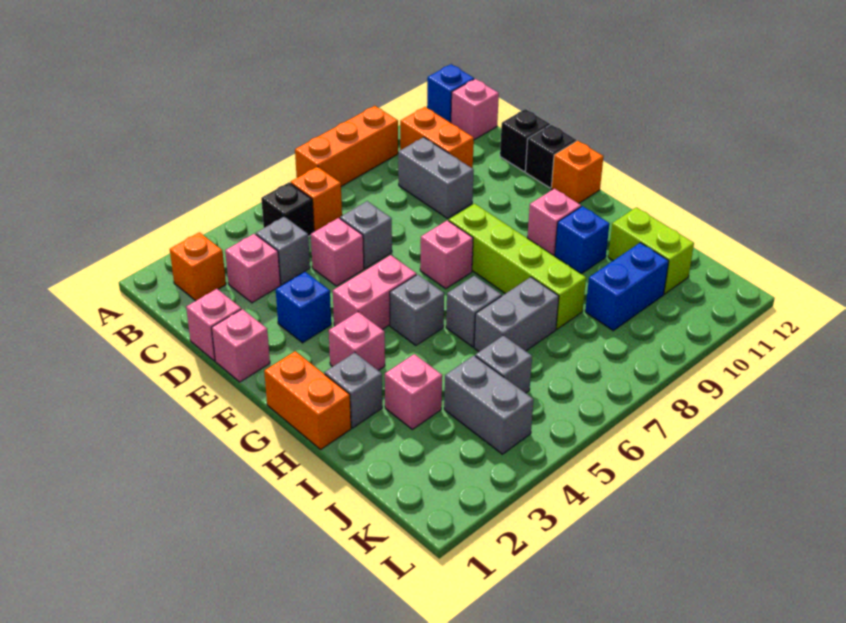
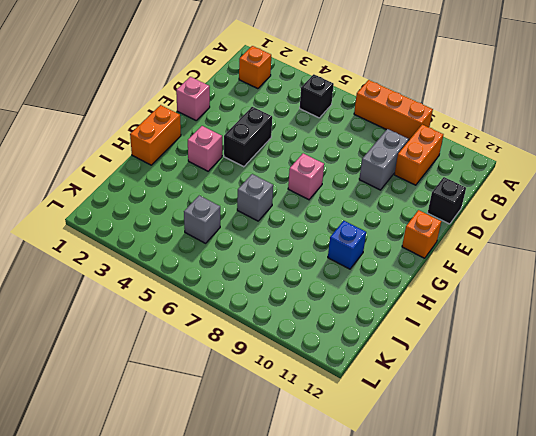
black brick E4:F4 level 1 -> pink brick F4:F5 level 1
none -> blue brick A12 level 1
none -> orange brick B6 level 1
none -> pink brick B12 level 1
none -> pink brick C3 level 1

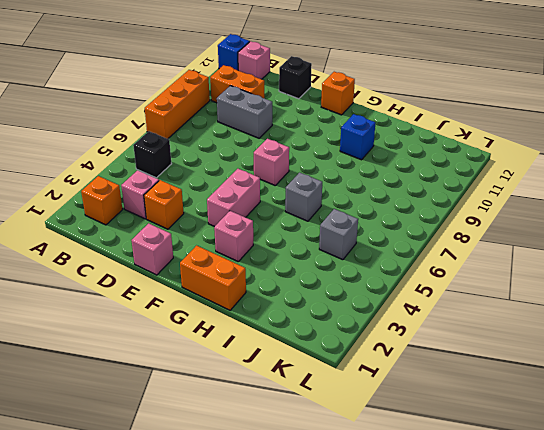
orange brick D3 level 1 -> orange brick B6 level 1
none -> grey brick C4 level 1
none -> pink brick D1 level 1
none -> pink brick D5 level 1
none -> grey brick D6 level 1

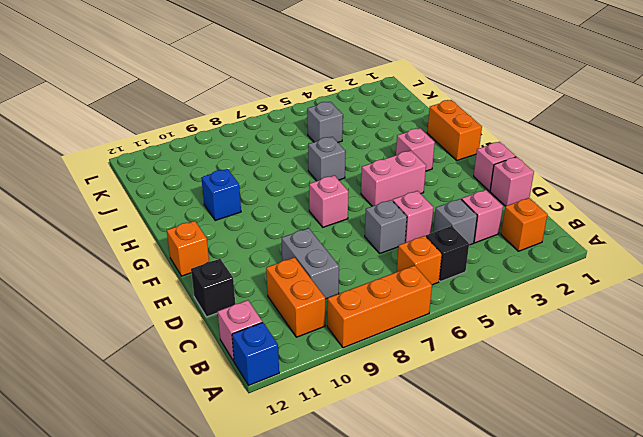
none -> blue brick E3 level 1
none -> black brick E12 level 1
none -> lime brick F8:I8 level 1
none -> grey brick G5 level 1

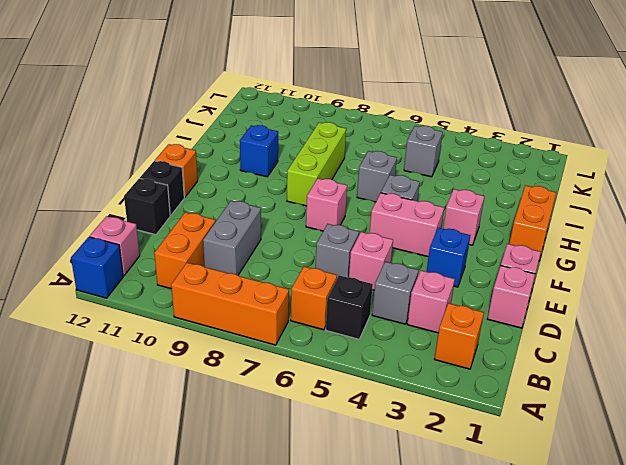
lime brick G8:I8 level 1 -> lime brick F8:I8 level 1
none -> pink brick G10 level 1
none -> grey brick H2 level 1
none -> pink brick I3 level 1
none -> grey brick I6:I7 level 1

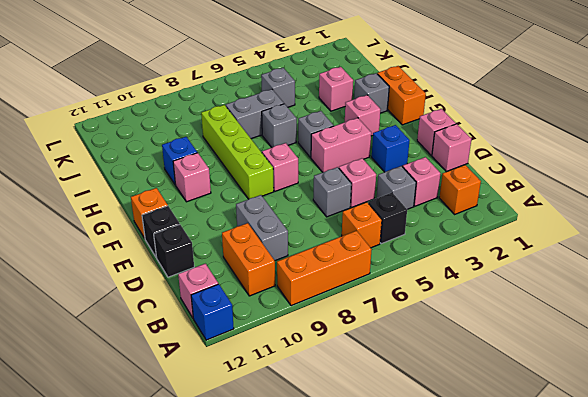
none -> lime brick I11:J11 level 1
none -> grey brick J4:K4 level 1
none -> blue brick J9:J10 level 1

